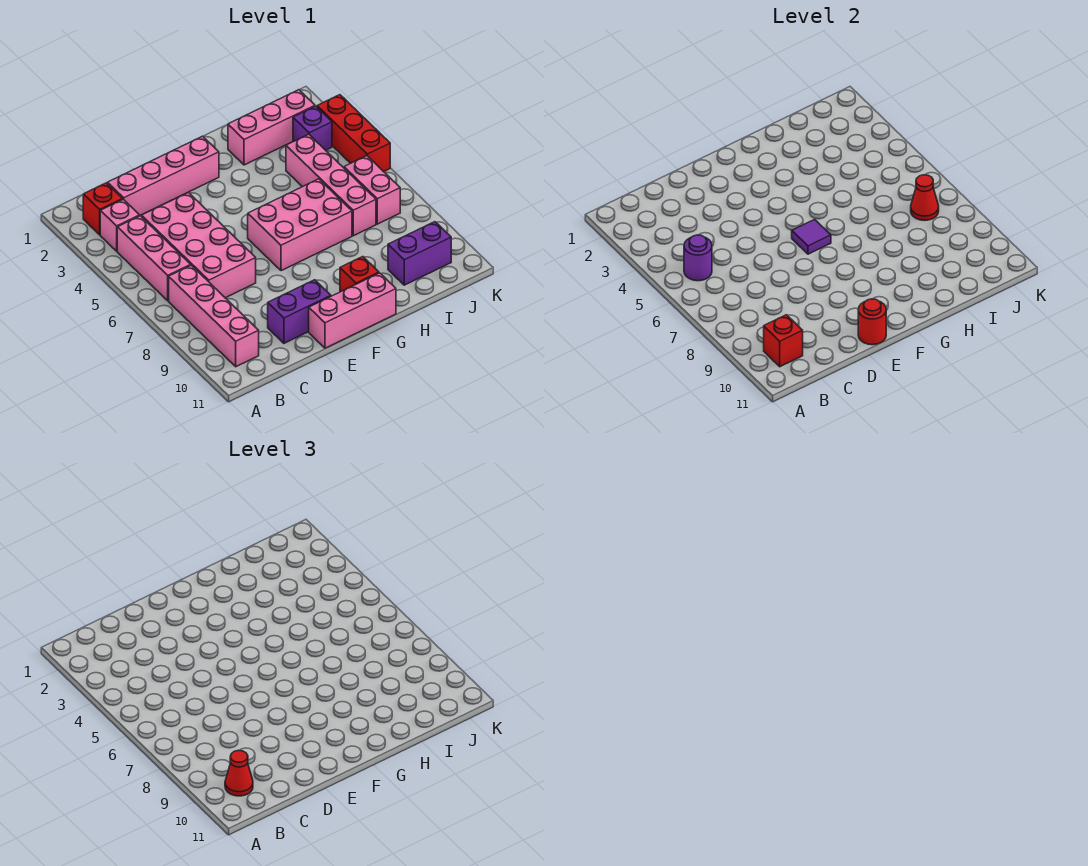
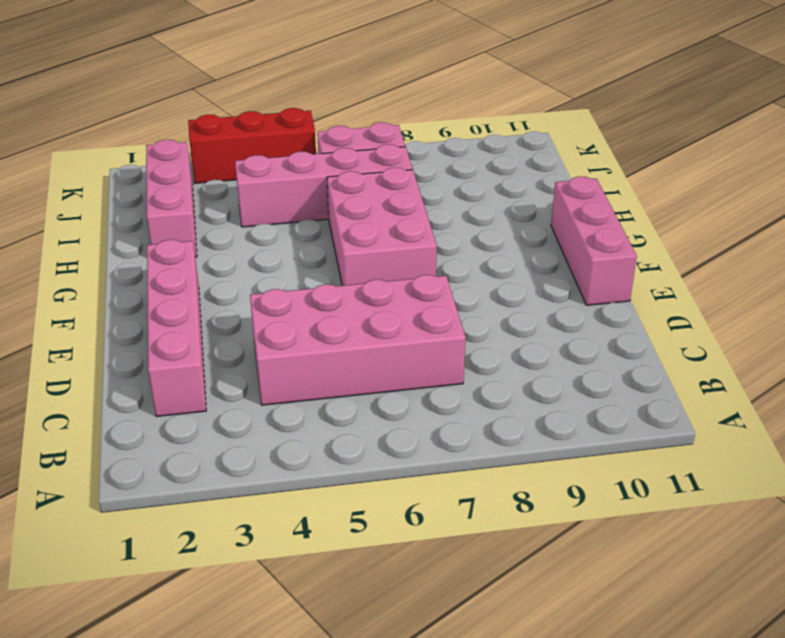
none -> red brick B2 level 1
none -> pink brick B3 level 1
none -> pink brick B4:B6 level 1

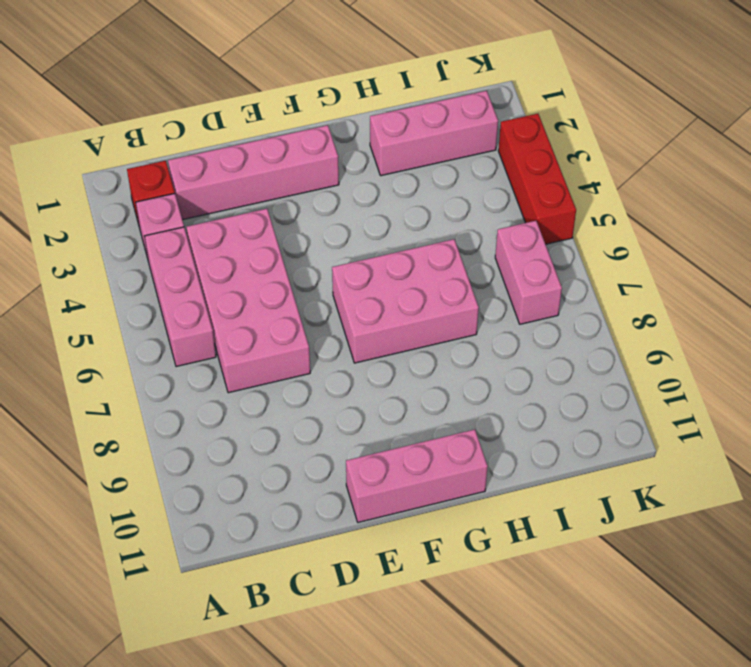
none -> pink brick B7:B10 level 1
none -> purple brick D10:E10 level 1
none -> red brick G10 level 1

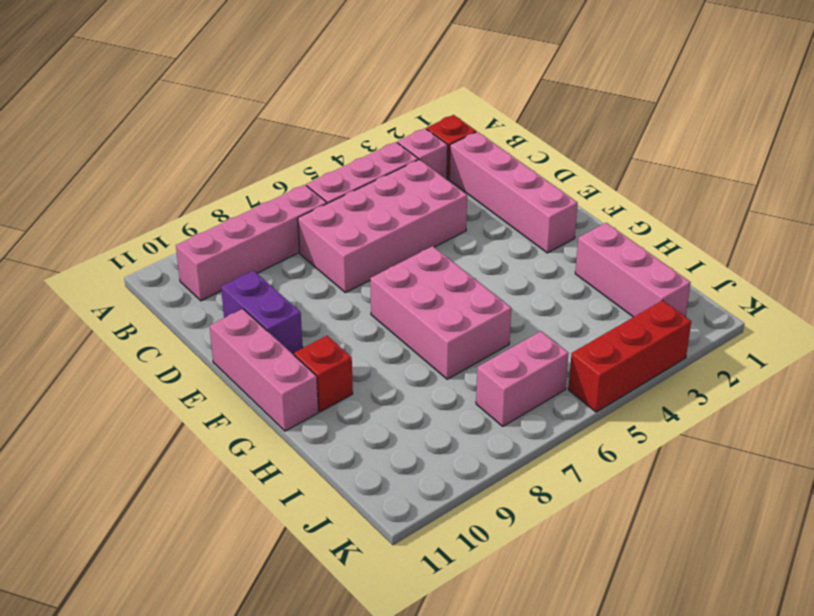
none -> pink brick I4:I7 level 1
none -> purple brick I10:J10 level 1
none -> purple brick J3 level 1

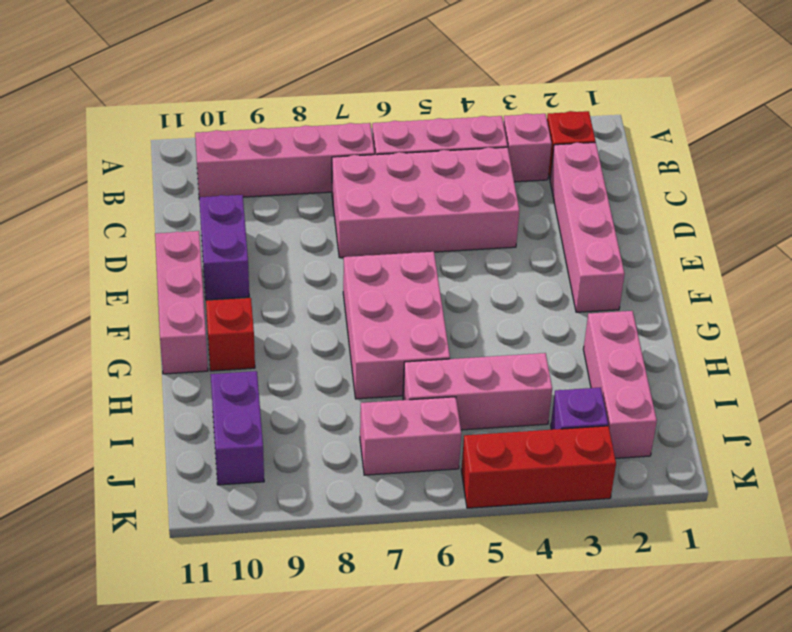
pink brick I4:I6 level 1 -> pink brick I4:I7 level 1
none -> purple round brick B5 level 2
none -> red brick B10 level 2
none -> red round brick E11 level 2

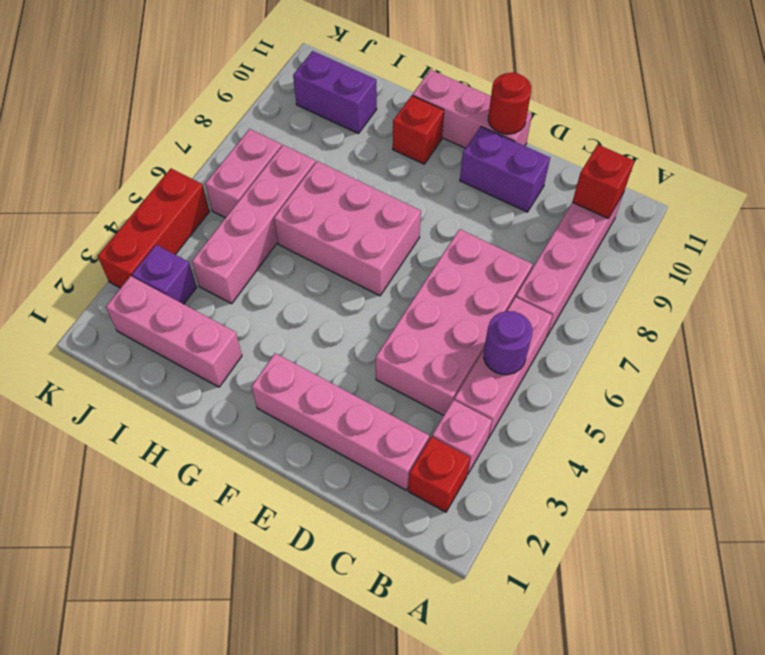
none -> purple tile F6 level 2
none -> red cone J7 level 2
none -> red cone B10 level 3

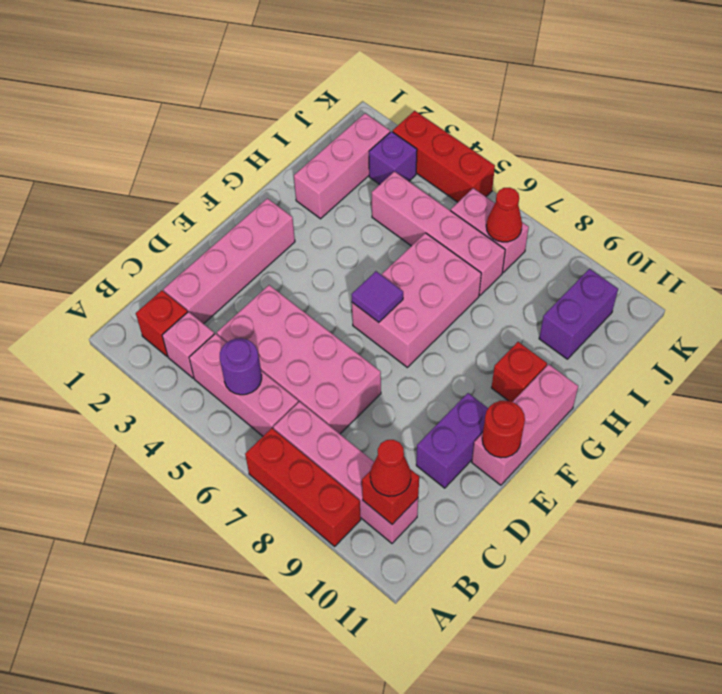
red brick A7:A9 level 1 -> none

